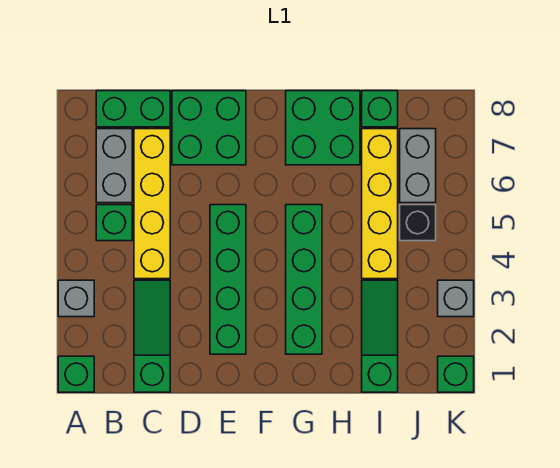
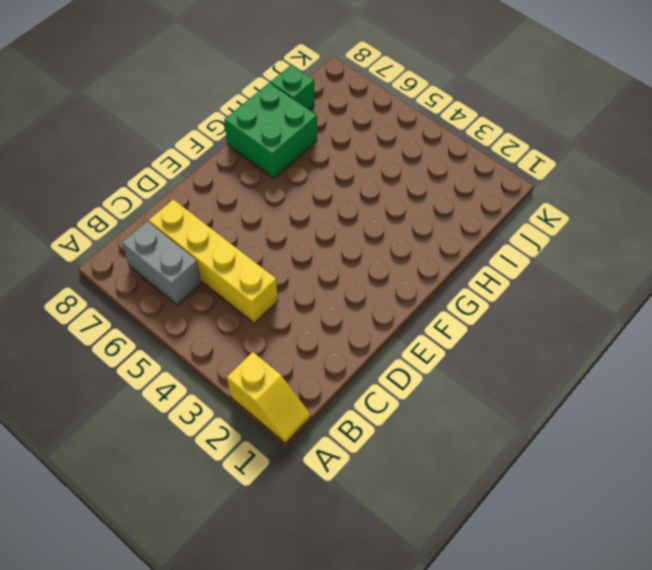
yellow slope A1:A2 level 1 top 2 -> green brick A1 level 1
none -> grey brick A3 level 1
none -> green brick B5 level 1
none -> green brick B8:C8 level 1

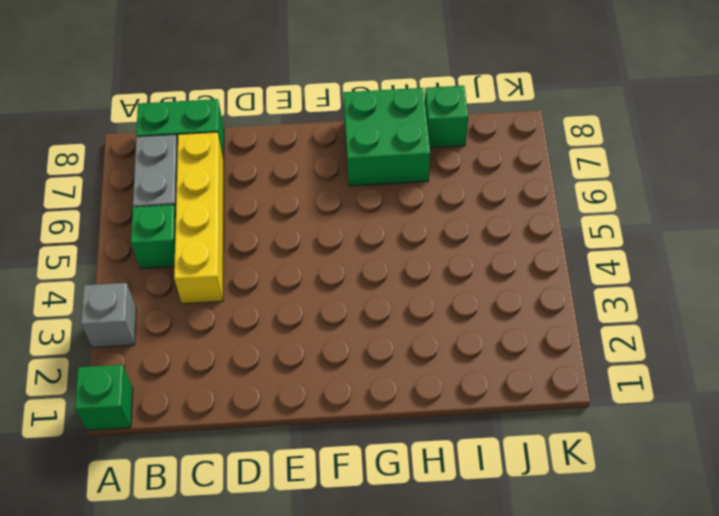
none -> green slope C1:C3 level 1 top 1
none -> green brick D7:E8 level 1
none -> green brick E2:E5 level 1

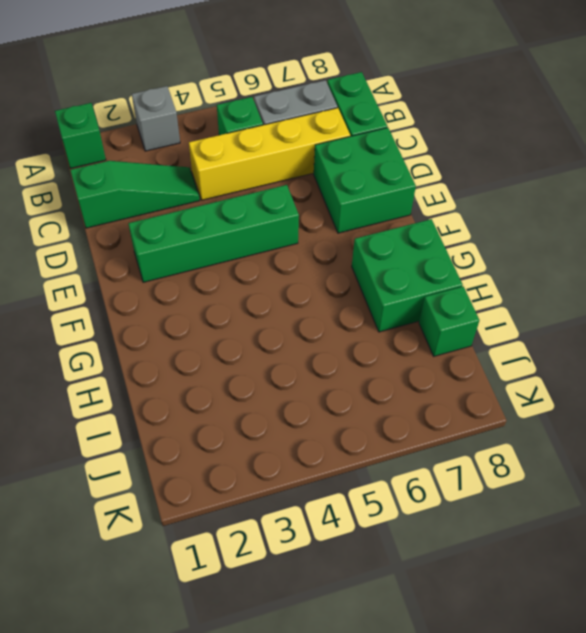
none -> green brick G2:G5 level 1
none -> green slope I1:I3 level 1 top 1
none -> yellow brick I4:I7 level 1

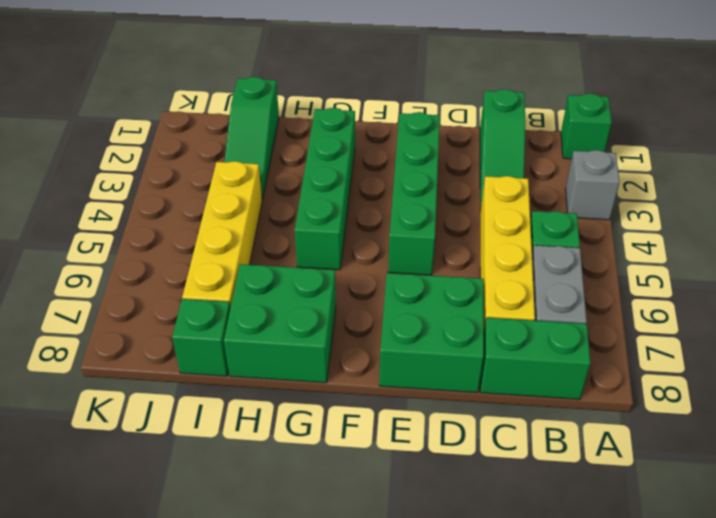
none -> black brick J5 level 1
none -> grey brick J6:J7 level 1
none -> green brick K1 level 1

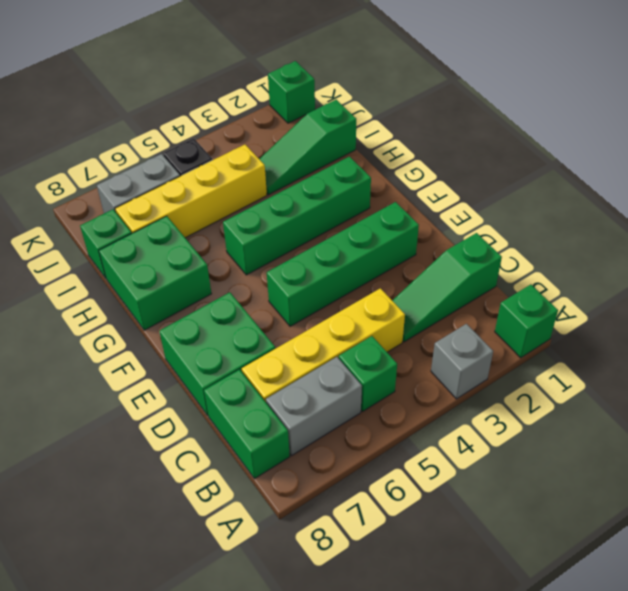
none -> grey brick K3 level 1

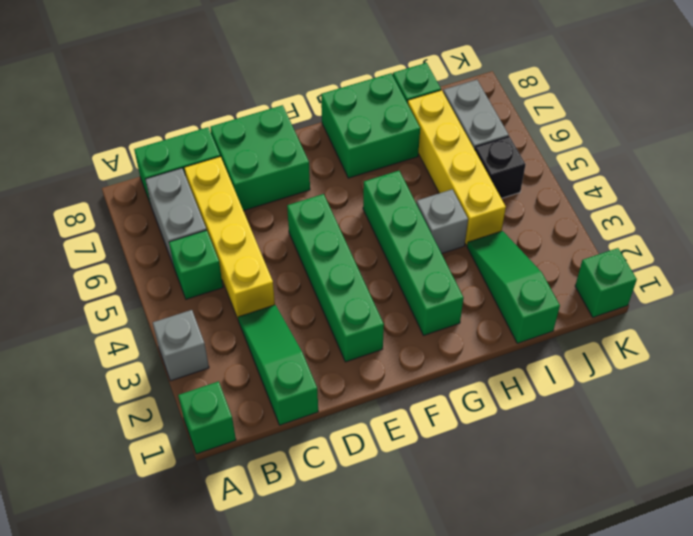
grey brick H4 level 1 -> grey brick K3 level 1

